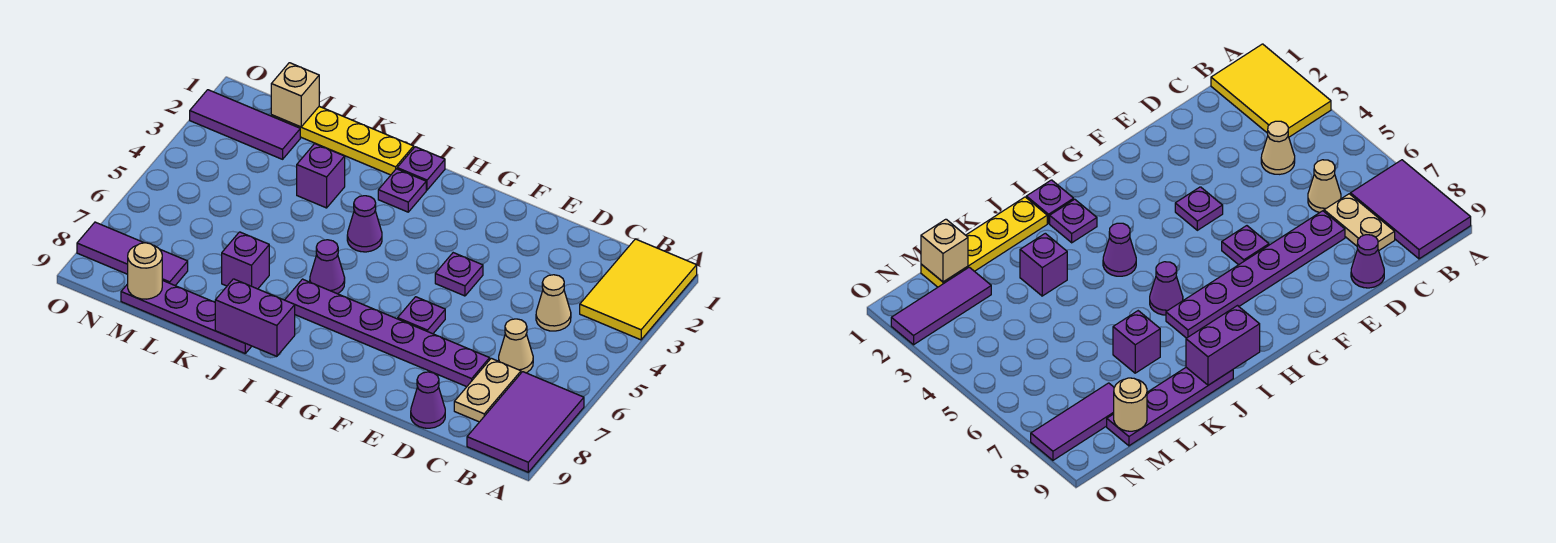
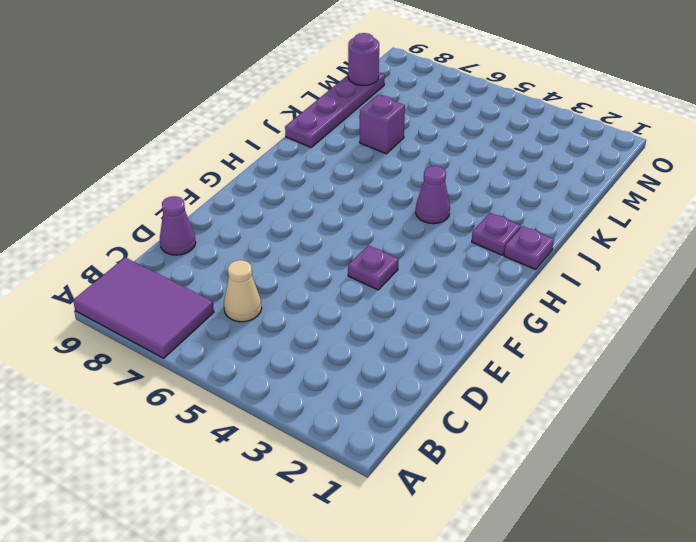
purple round brick M9 level 2 -> tan round brick M9 level 2
none -> yellow tile A1:B3 level 1
none -> tan cone C4 level 1
none -> tan plate C7:C8 level 1

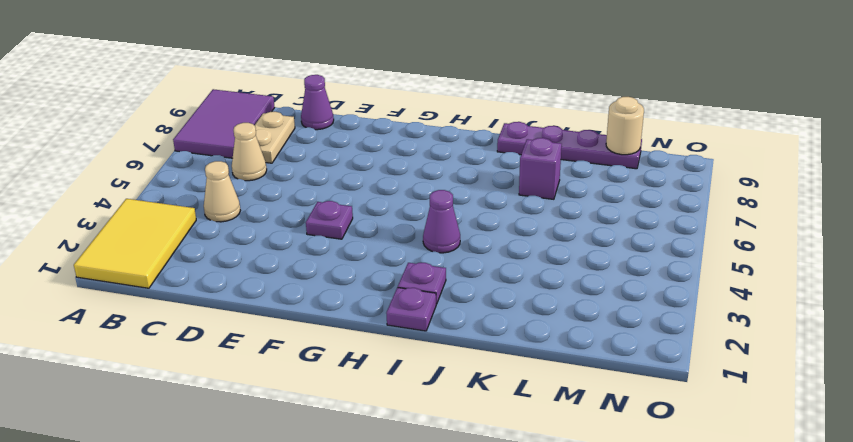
none -> purple plate D7:I7 level 1
none -> purple plate F6 level 1
none -> purple cone I6 level 1

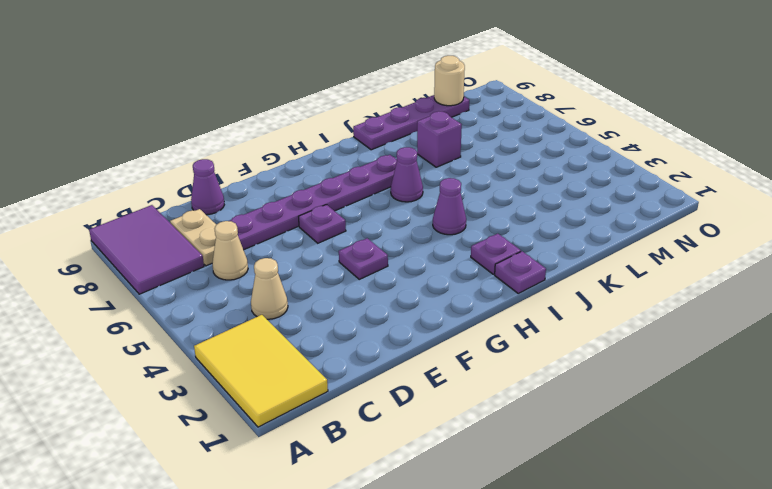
none -> yellow plate J1:M1 level 1
none -> purple brick K3 level 1
none -> purple tile M2:O2 level 1

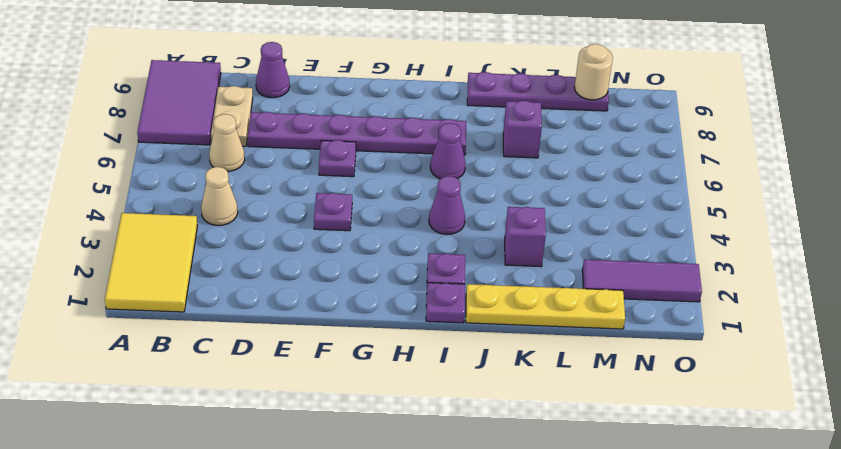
none -> purple tile M8:O8 level 1
none -> purple brick I9:J9 level 2
none -> tan brick M1 level 2

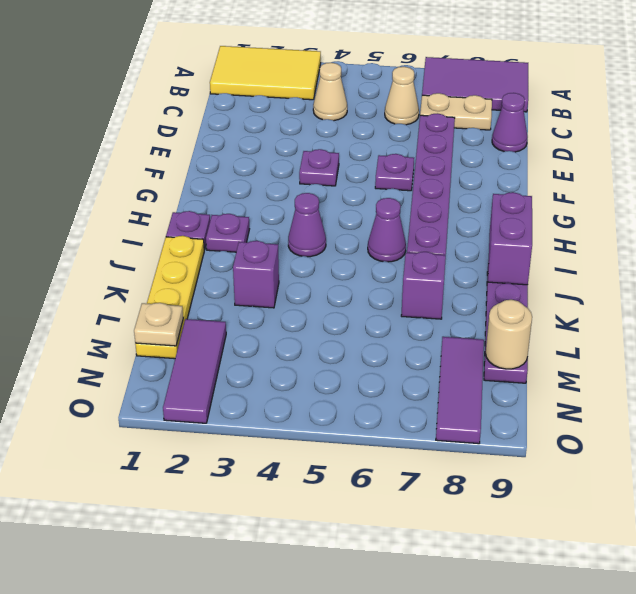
tan plate M1 level 2 -> tan brick M1 level 2

